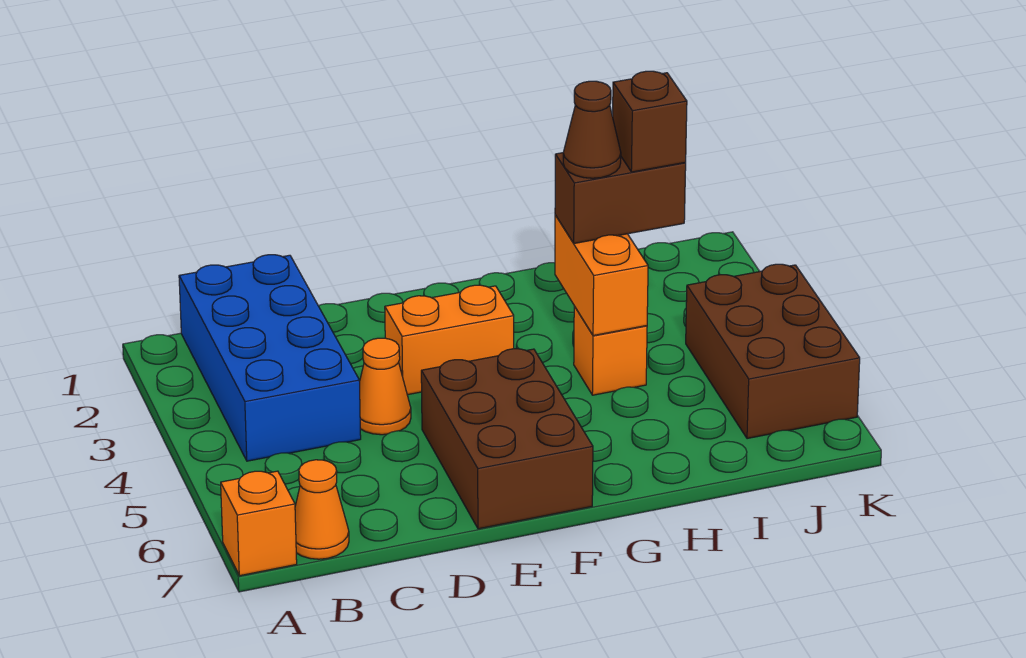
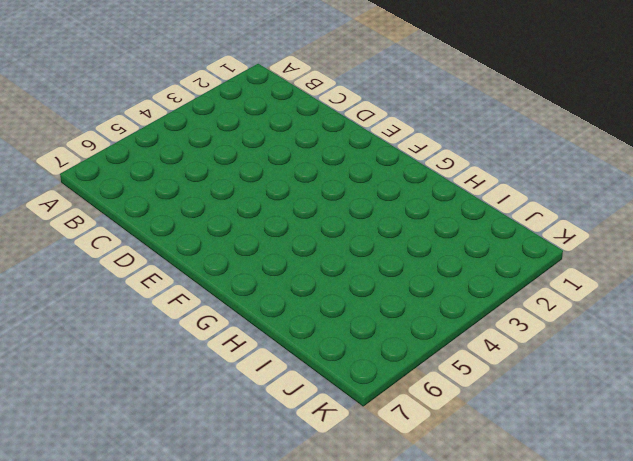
none -> orange brick A7 level 1
none -> blue brick B1:C4 level 1
none -> orange cone B7 level 1

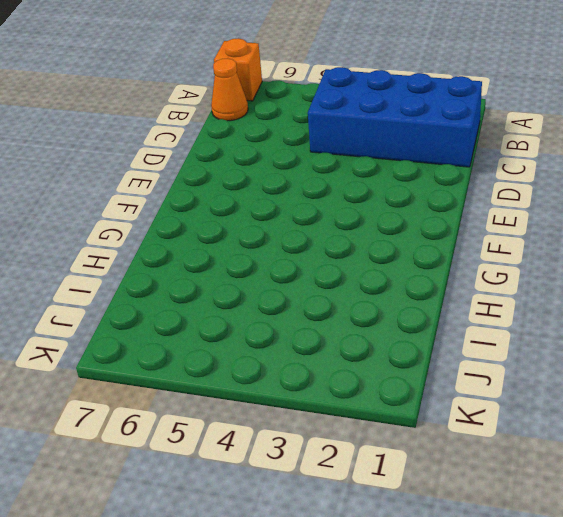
none -> orange cone D4 level 1
none -> orange brick E3:F3 level 1
none -> brown brick E5:F7 level 1

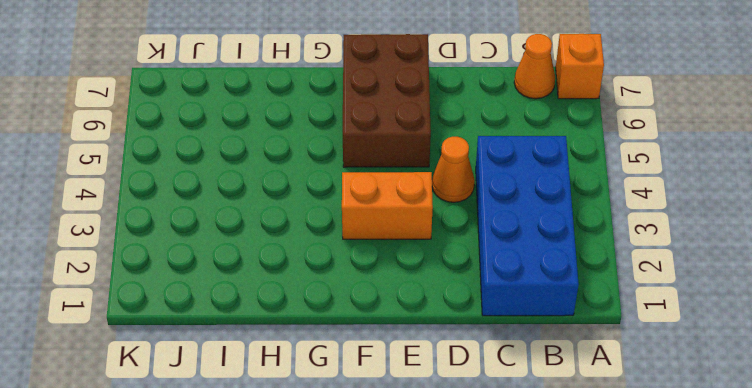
none -> orange brick H4 level 1
none -> brown brick J4:K6 level 1
none -> orange brick H3:H4 level 2

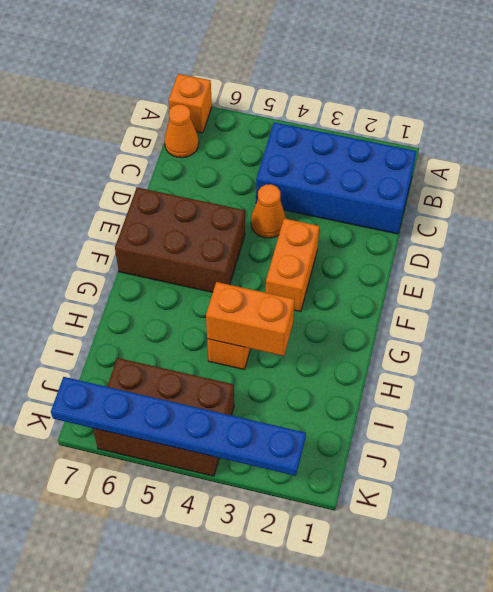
blue plate K2:K7 level 2 -> none
none -> brown brick H3:I3 level 3
none -> brown cone H3 level 4
none -> brown brick I3 level 4

